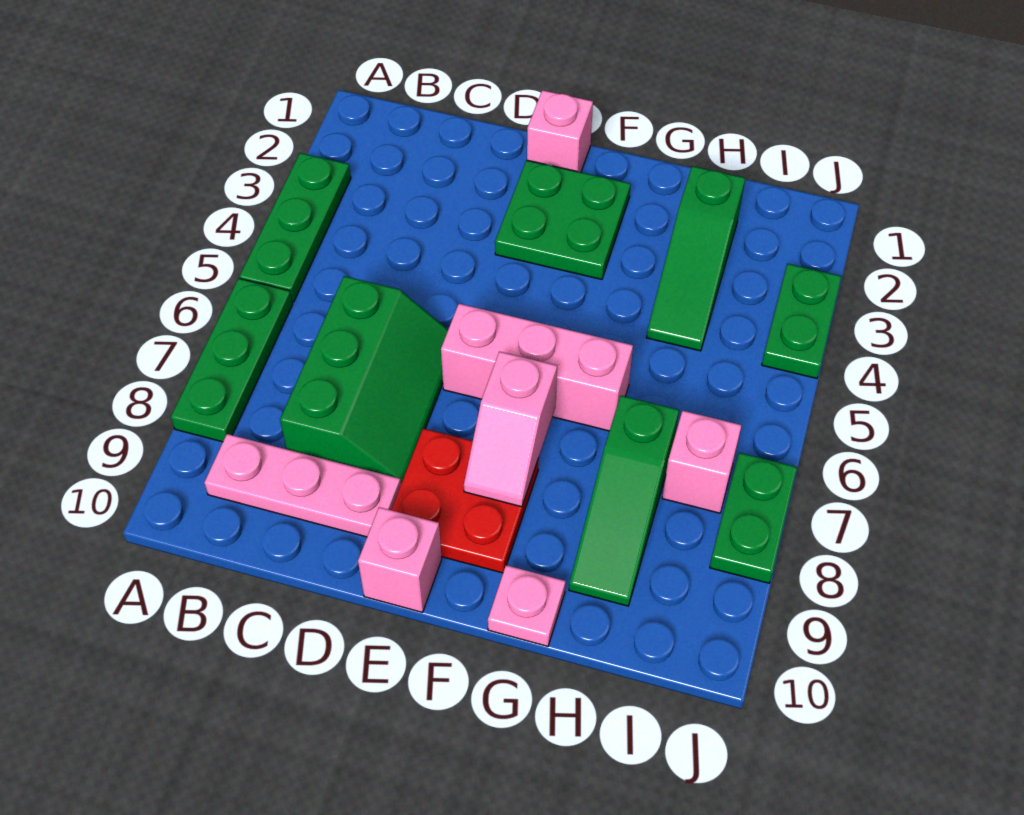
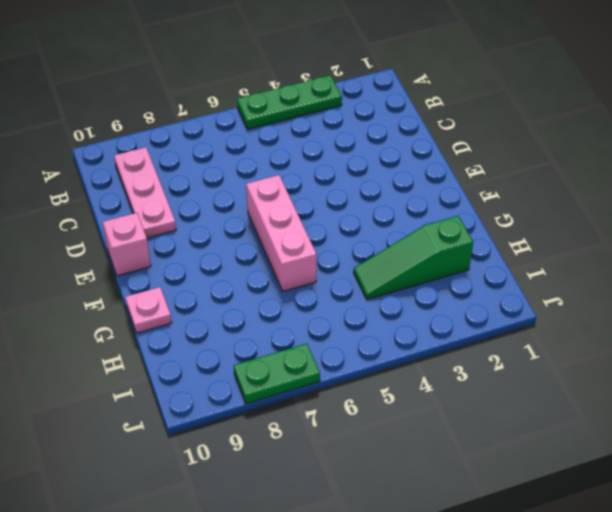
none -> green plate A6:A8 level 1
none -> green slope C6:D8 level 1 top C
none -> pink brick E1 level 1

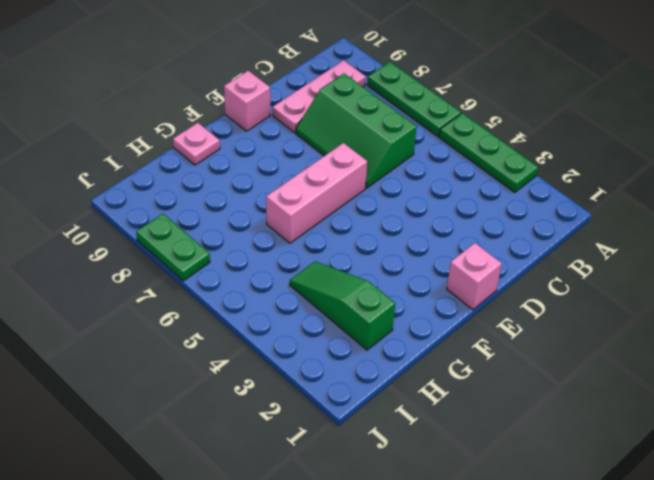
none -> green plate E2:F3 level 1
none -> red plate E8:F9 level 1
none -> green slope H7:H9 level 1 top 7

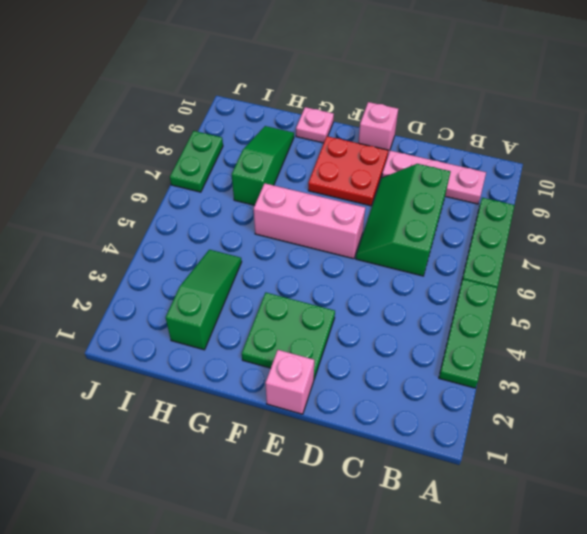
none -> pink brick I7 level 1
none -> green plate J3:J4 level 1
none -> pink slope F7:F8 level 2 top 7

